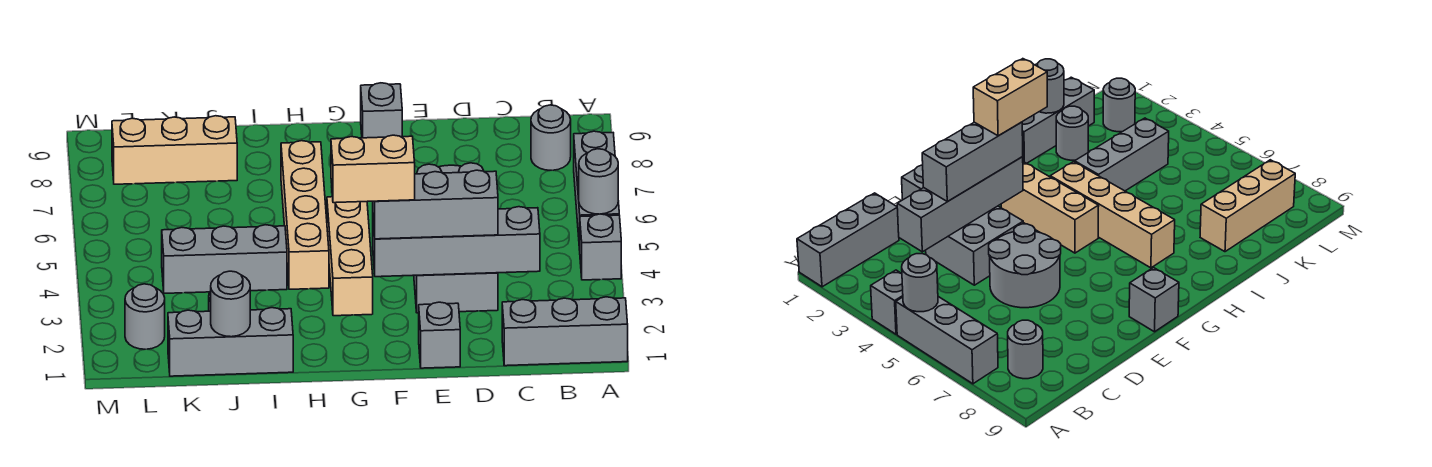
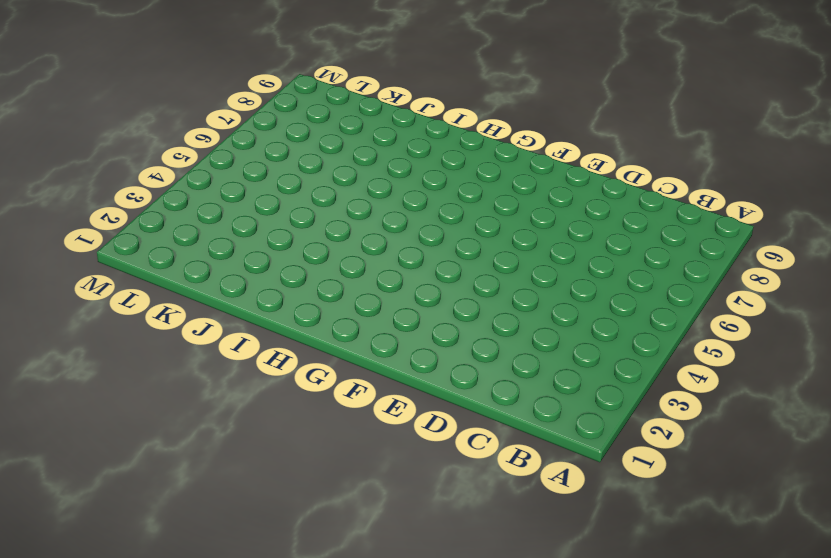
none -> grey brick A1:C1 level 1
none -> grey brick A4 level 1
none -> grey brick A5:A7 level 1

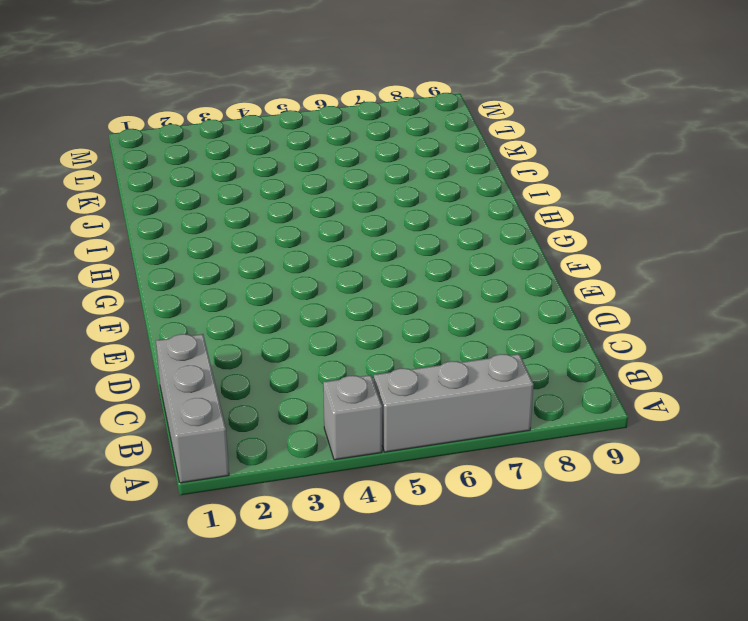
none -> grey round brick B8 level 1
none -> grey brick D3:E4 level 1
none -> grey round brick D5:E6 level 1

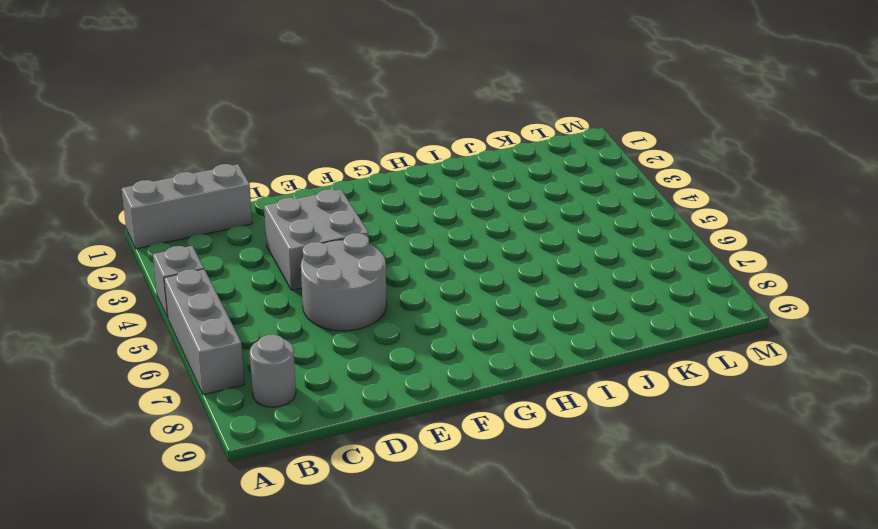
none -> grey brick E1 level 1
none -> grey brick F9 level 1
none -> tan brick G3:G5 level 1

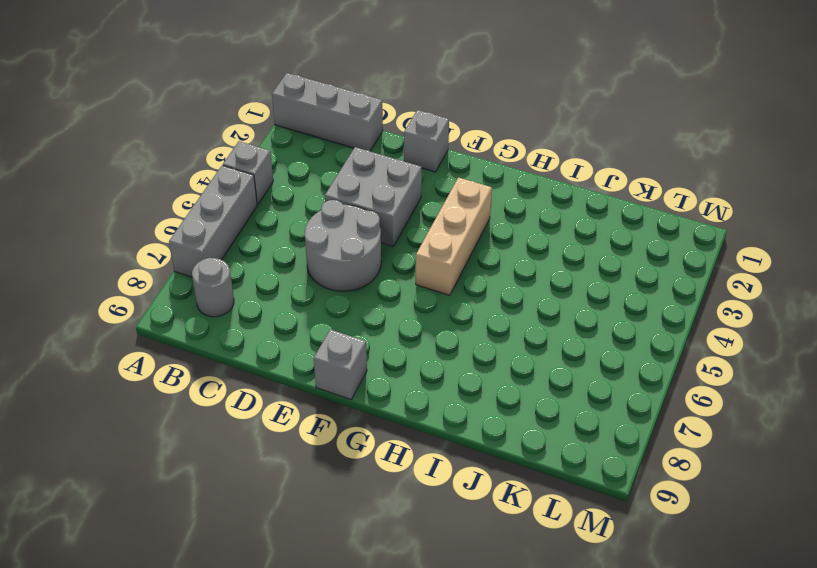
none -> tan brick H4:H7 level 1
none -> grey brick I1:K1 level 1
none -> grey brick I4:K4 level 1

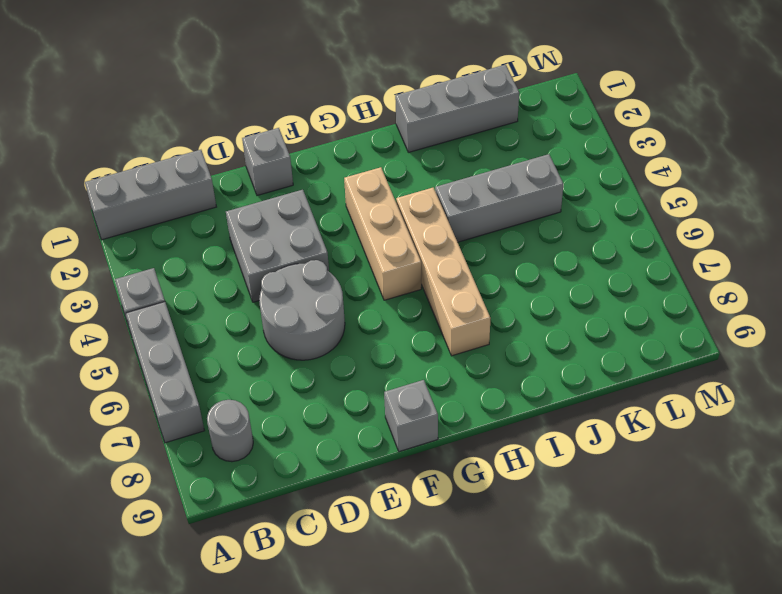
none -> grey round brick J2 level 1
none -> tan brick J8:L8 level 1
none -> grey round brick L2 level 1

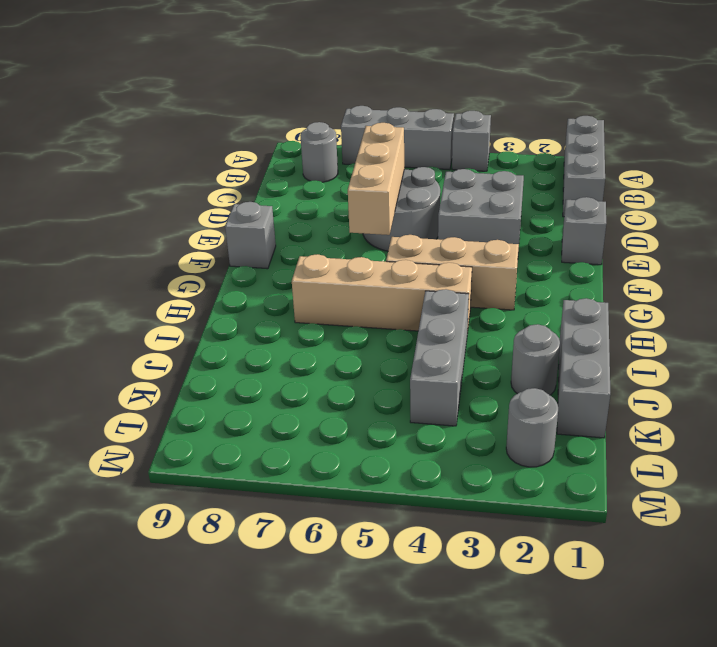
tan brick D6:F6 level 2 -> tan brick J8:L8 level 1
none -> grey round brick A5 level 2
none -> grey brick C3:F3 level 2
none -> grey round brick J1 level 2

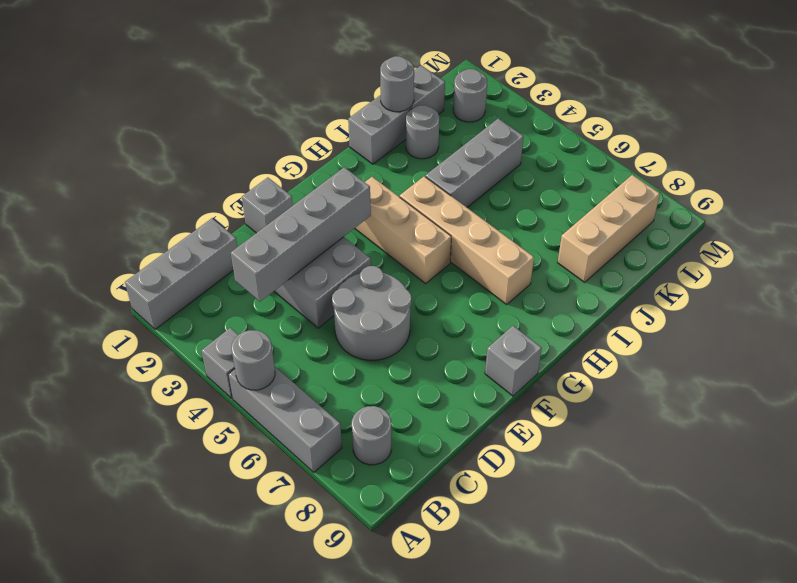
none -> grey brick D3:F3 level 3
none -> tan brick F3:G3 level 4

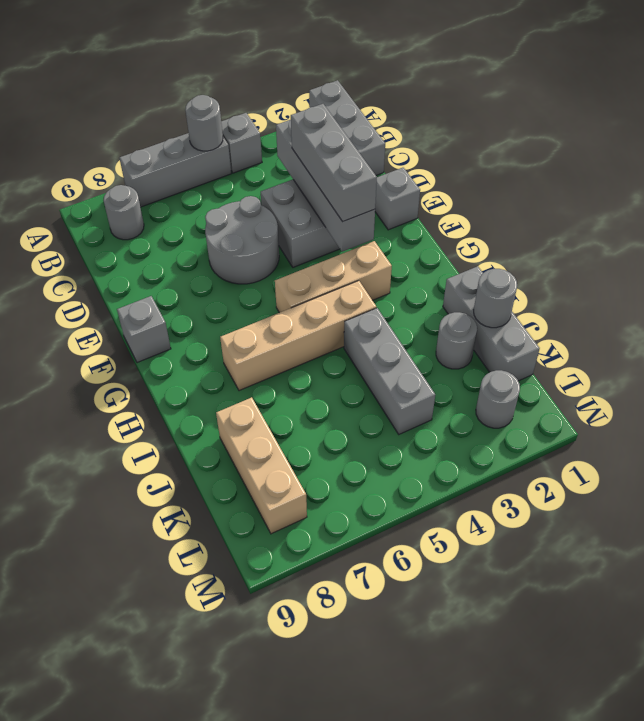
none -> tan brick F3:G3 level 4

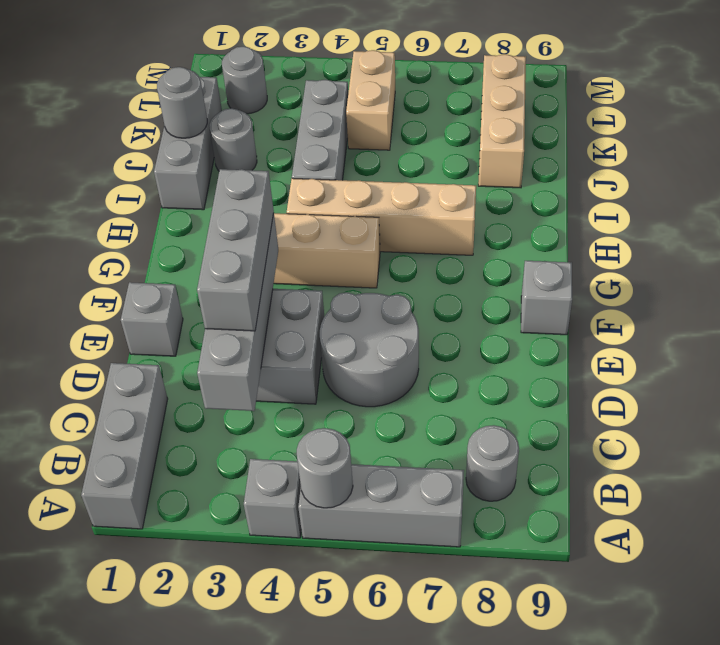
tan brick K5:L5 level 1 -> tan brick F3:G3 level 4

